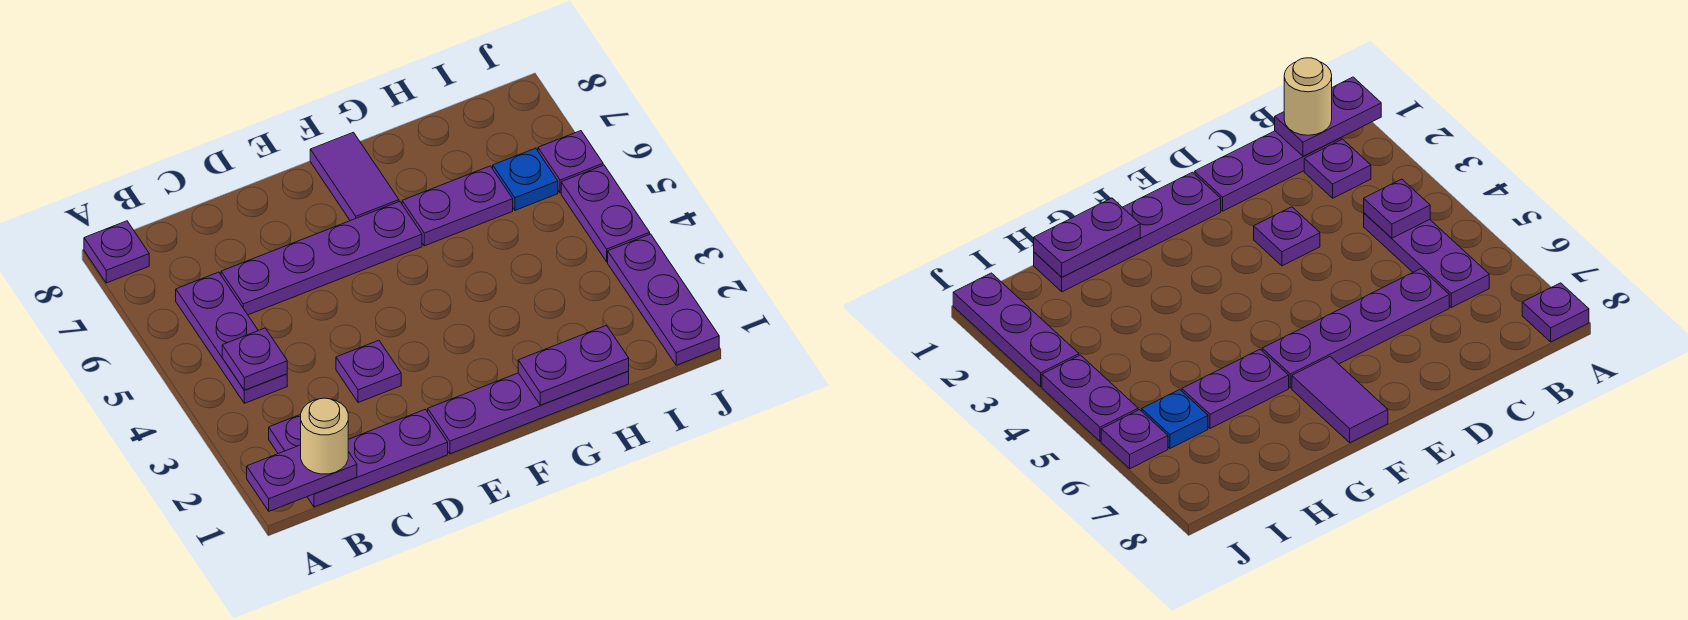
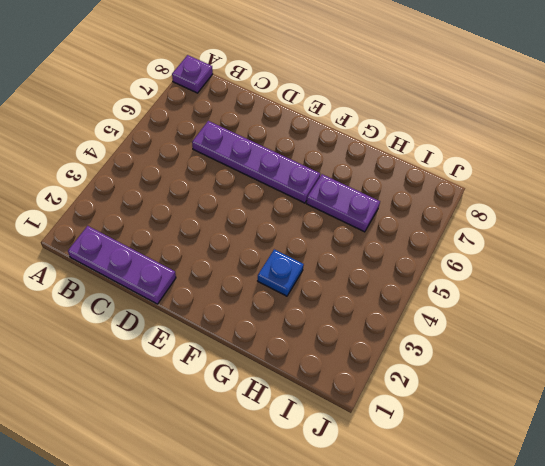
blue plate G3 level 1 -> blue plate I6 level 1
none -> purple plate B2 level 1
none -> purple plate B4:B6 level 1
none -> purple plate D3 level 1

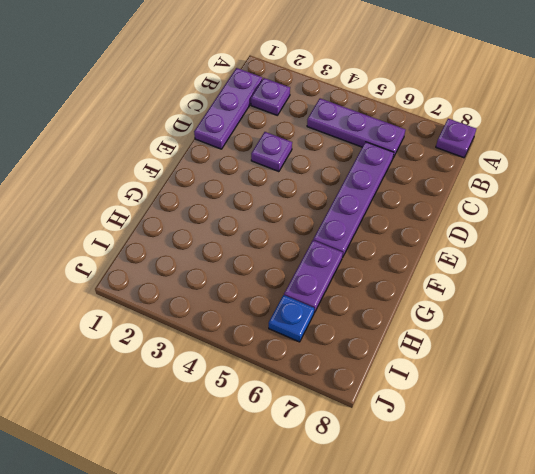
none -> purple plate E1:H1 level 1
none -> purple tile F7:F8 level 1
none -> purple plate J1:J3 level 1

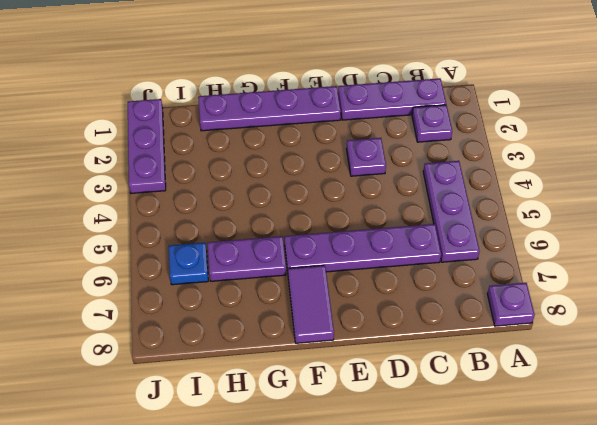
none -> purple plate J4:J5 level 1
none -> purple plate J6 level 1
none -> purple plate A1:B1 level 2

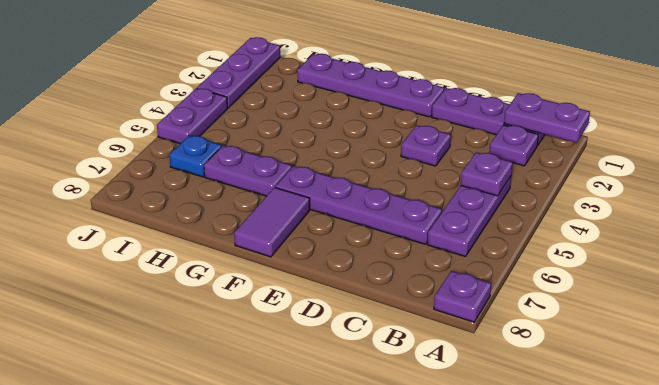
none -> purple plate J6 level 1
none -> purple plate G1:H1 level 2
none -> tan round brick B1 level 3

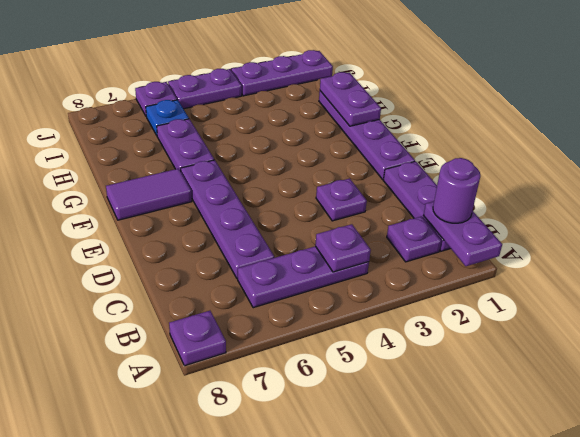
purple round brick B1 level 3 -> tan round brick B1 level 3

